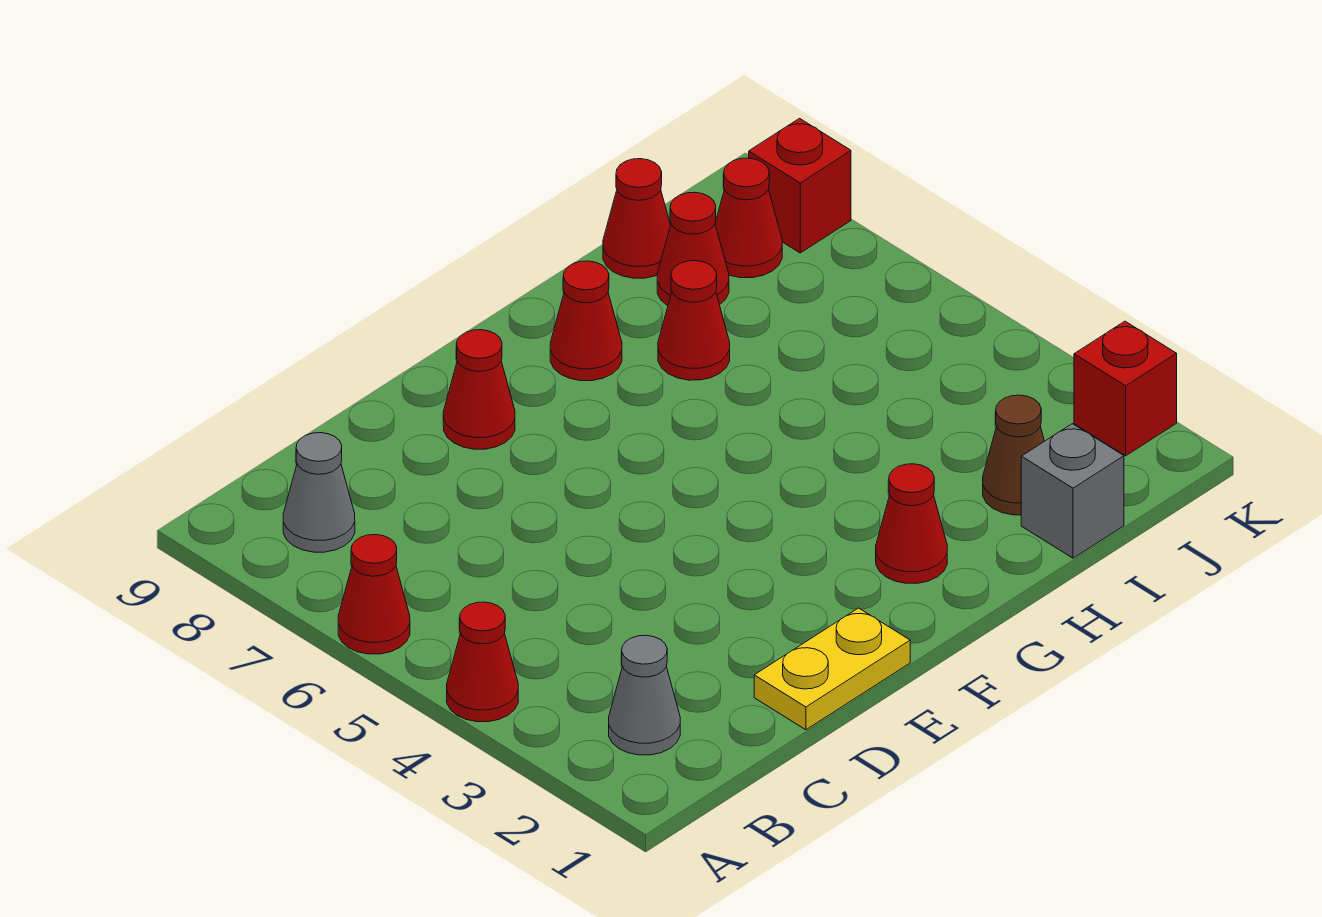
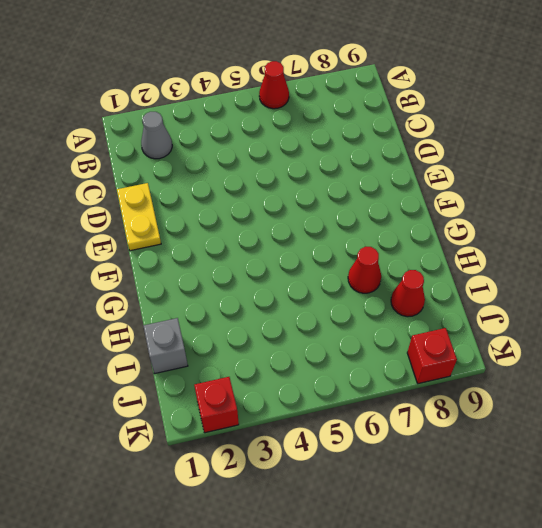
none -> red cone A4 level 1
none -> grey cone B8 level 1
none -> red cone E8 level 1

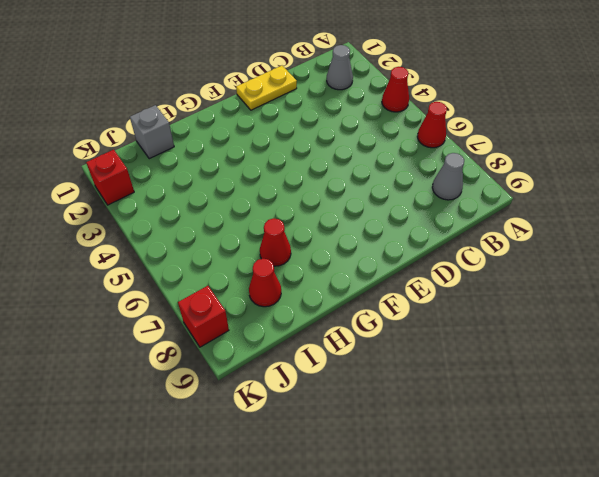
none -> red cone E8 level 1
none -> red cone G2 level 1
none -> red cone G8 level 1

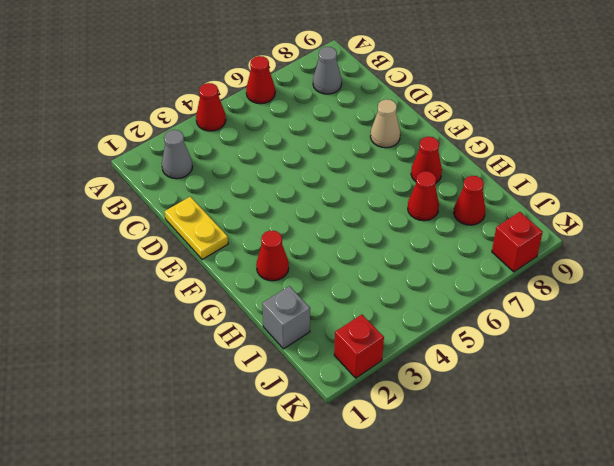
tan cone E8 level 1 -> red cone E8 level 1
none -> brown cone I2 level 1
none -> red cone I9 level 1
none -> red cone J8 level 1

